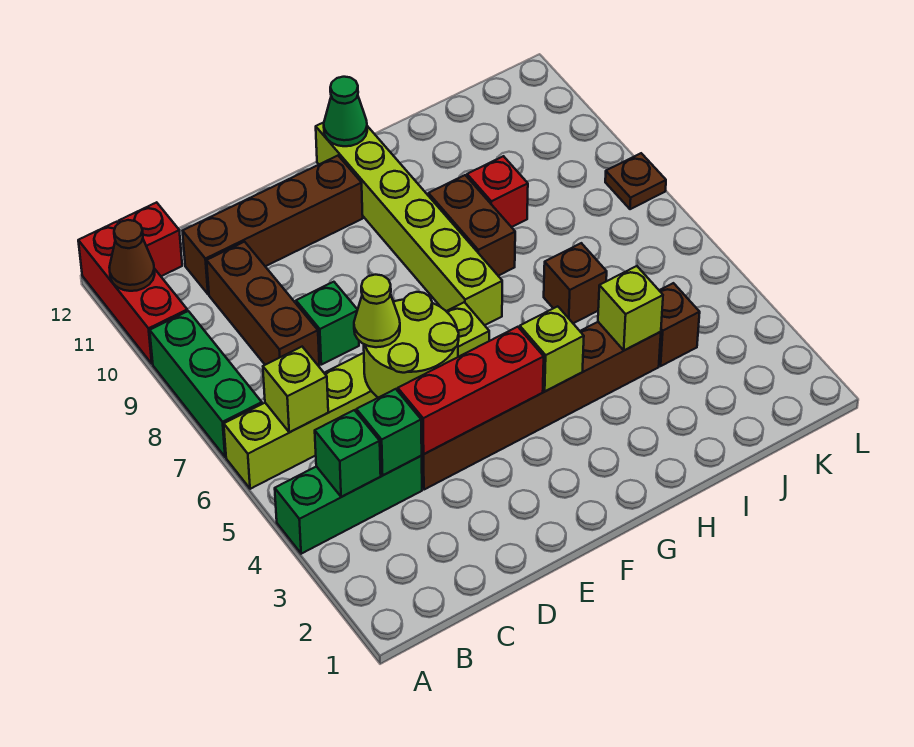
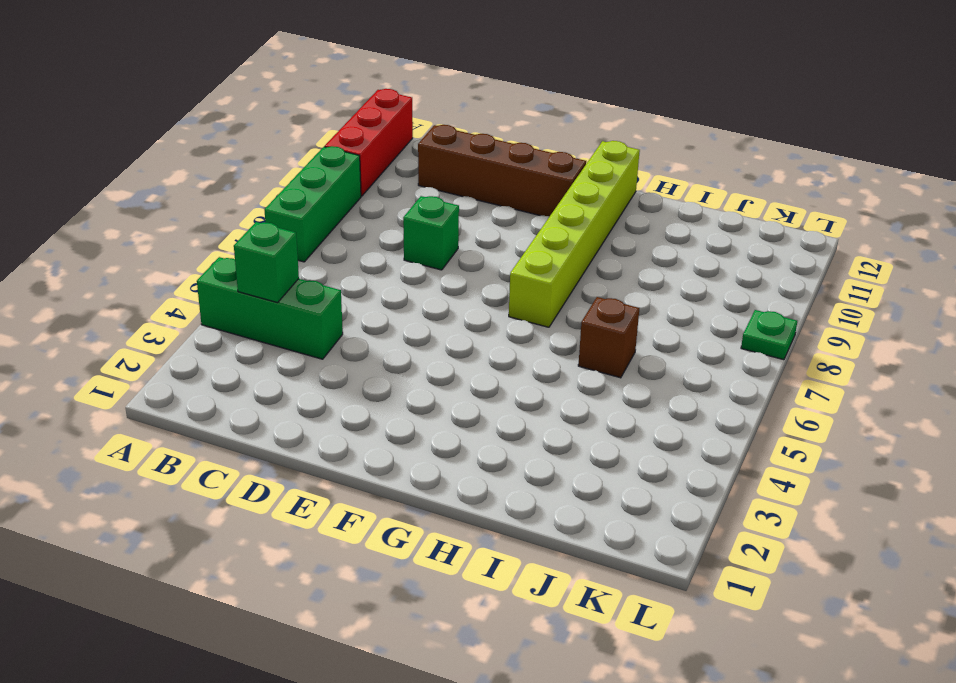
green plate L8 level 1 -> brown plate L8 level 1
none -> lime brick A6:F6 level 1
none -> red brick B12 level 1
none -> brown brick C8:C10 level 1

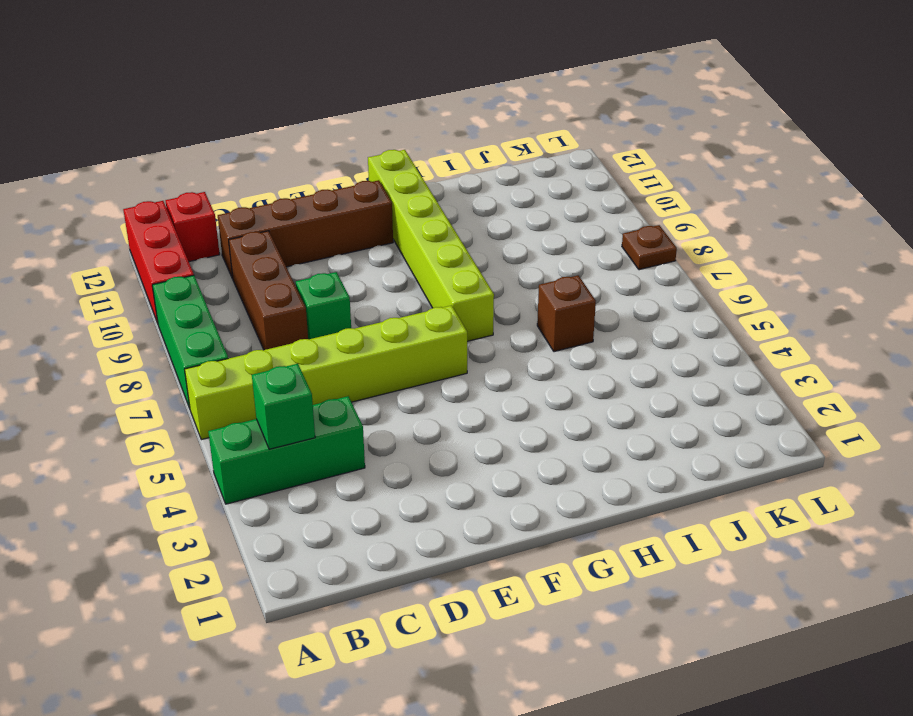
none -> brown brick D4:I4 level 1
none -> brown brick H8:H9 level 1
none -> red brick I9 level 1

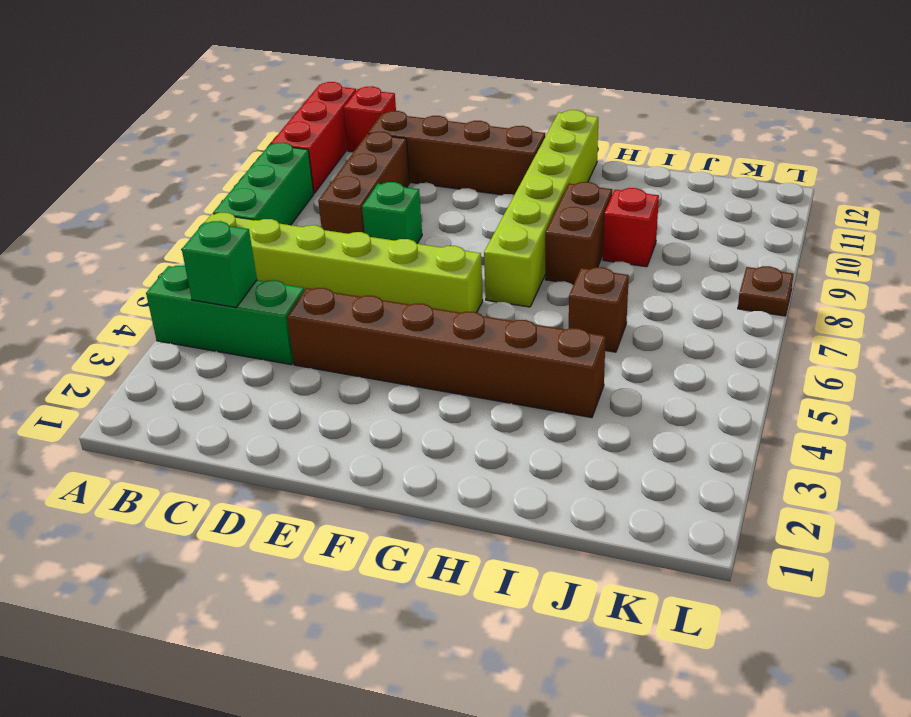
none -> brown brick J4 level 1
none -> brown cone A11 level 2
none -> lime brick B6 level 2

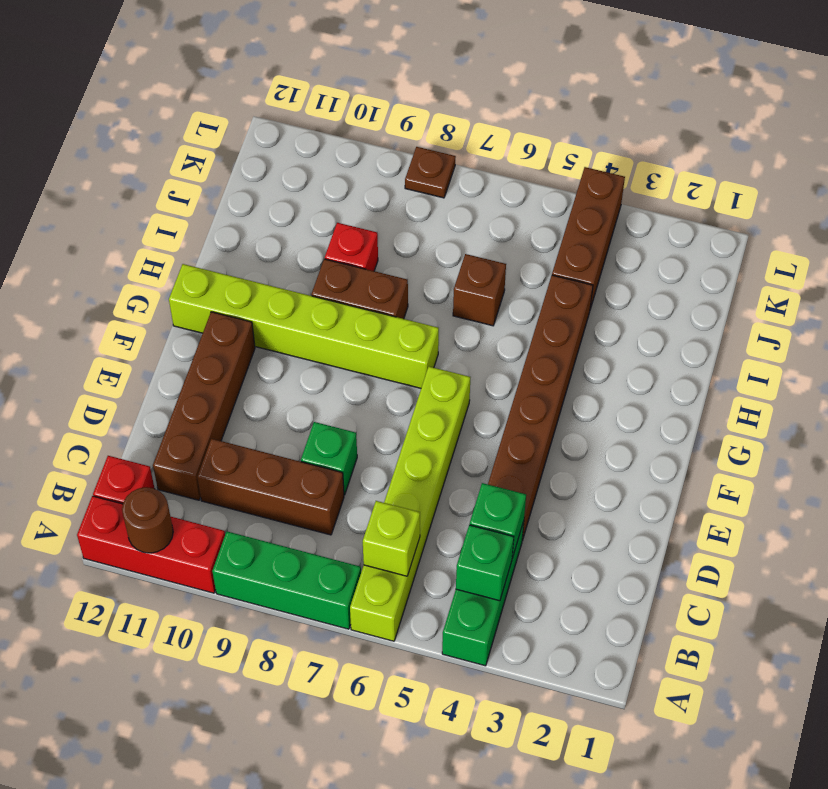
brown round brick A11 level 2 -> brown cone A11 level 2
brown brick J4:L4 level 1 -> brown brick J4 level 1
none -> red brick D4:F4 level 2
none -> lime round brick D5:E6 level 2
none -> lime brick G4 level 2

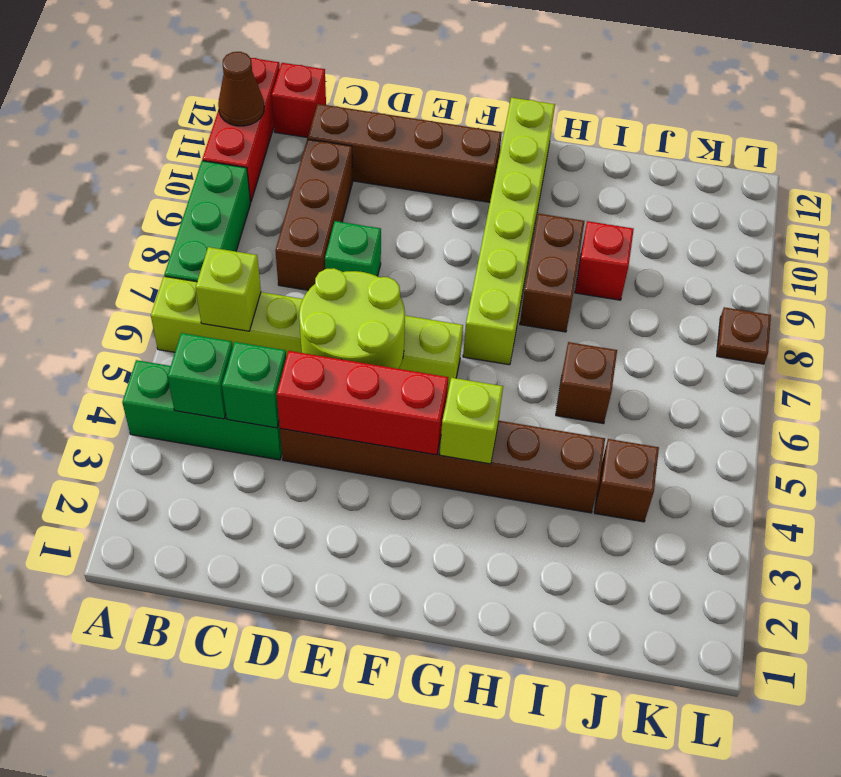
none -> green cone G12 level 2
none -> lime brick I4 level 2
none -> lime cone D6 level 3

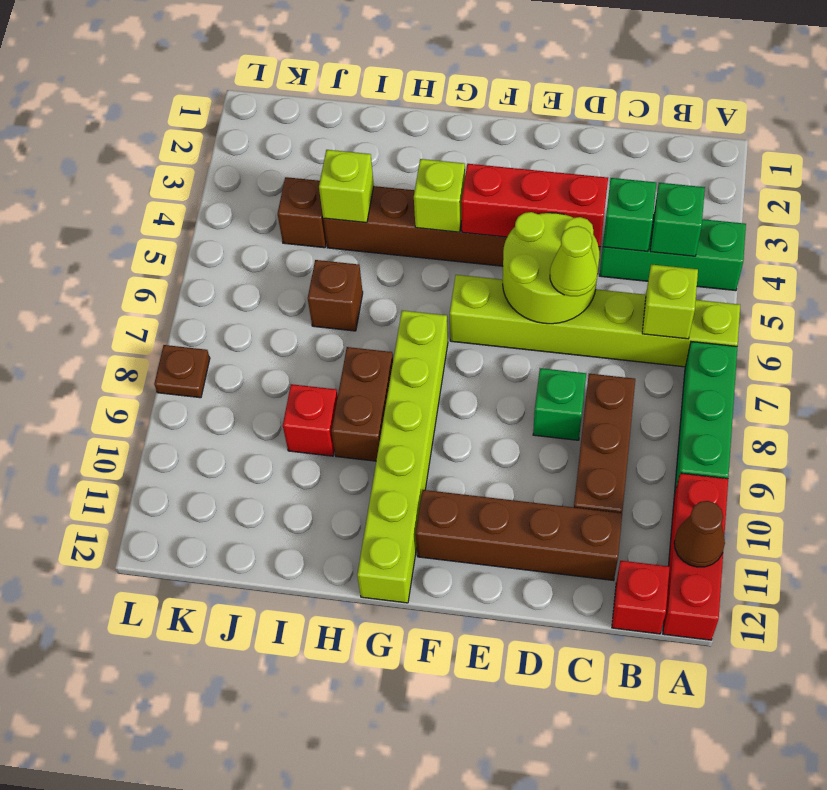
none -> green cone G12 level 2

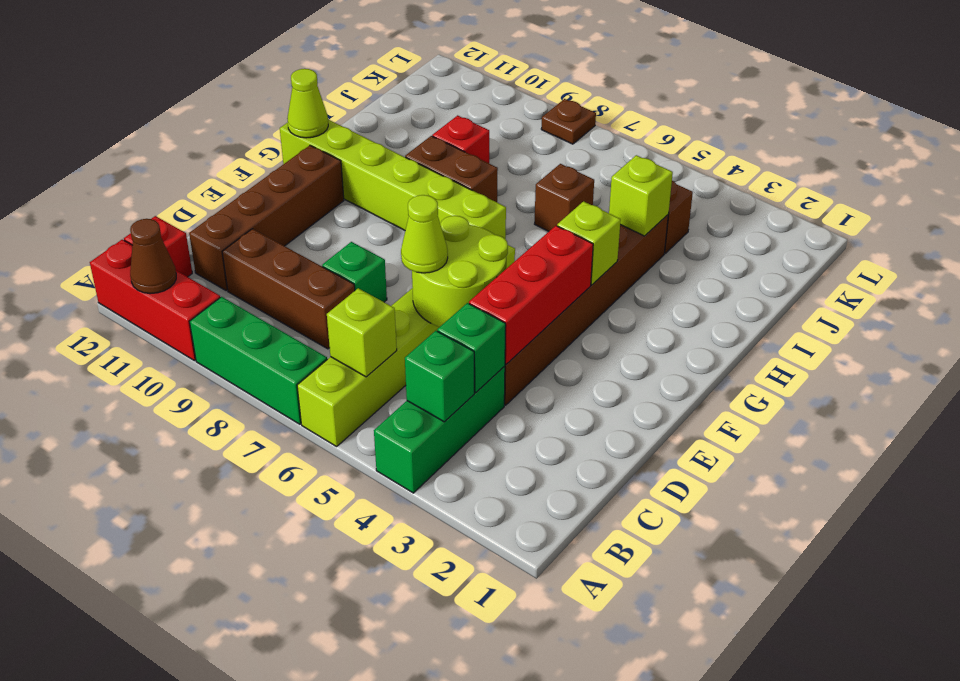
lime cone G12 level 2 -> green cone G12 level 2

